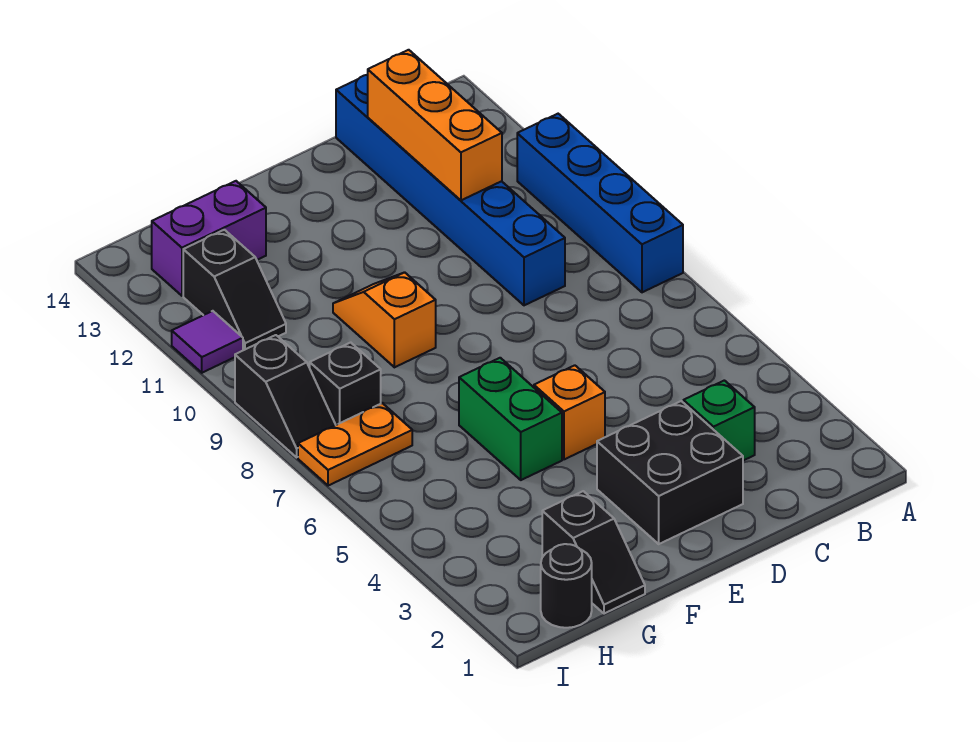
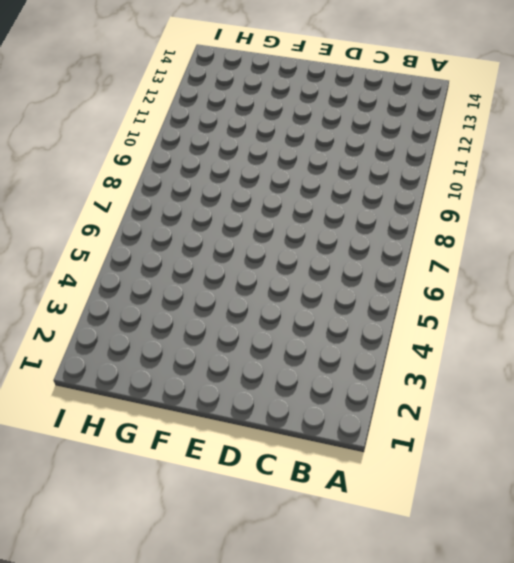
none -> blue brick A8:A11 level 1
none -> green brick C3 level 1
none -> blue brick C9:C14 level 1

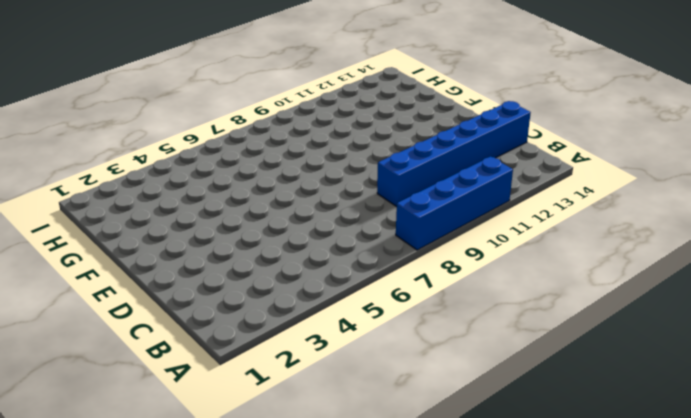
none -> green brick C3 level 1
none -> black brick D2:E3 level 1
none -> orange brick E5 level 1

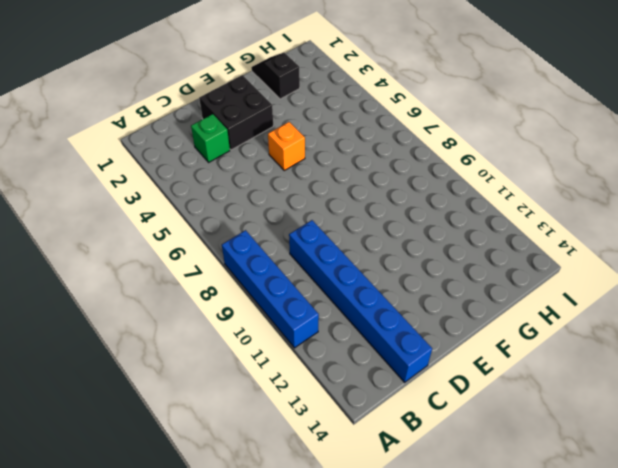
none -> green brick F5:F6 level 1
none -> orange slope F9:F10 level 1 top 9
none -> purple brick G13:H13 level 1

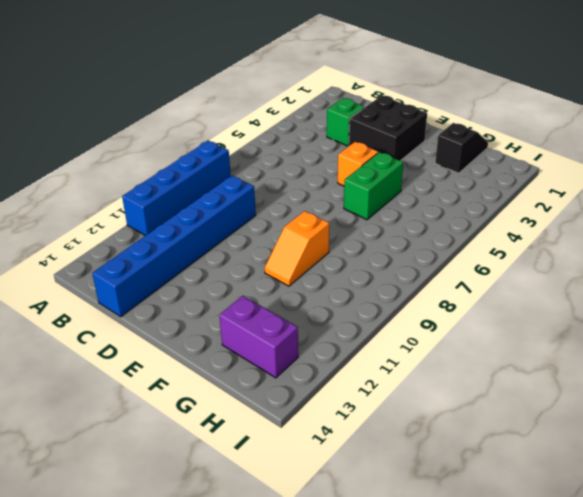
none -> black round brick H1 level 1
none -> orange plate H7:I7 level 1
none -> black brick H8 level 1

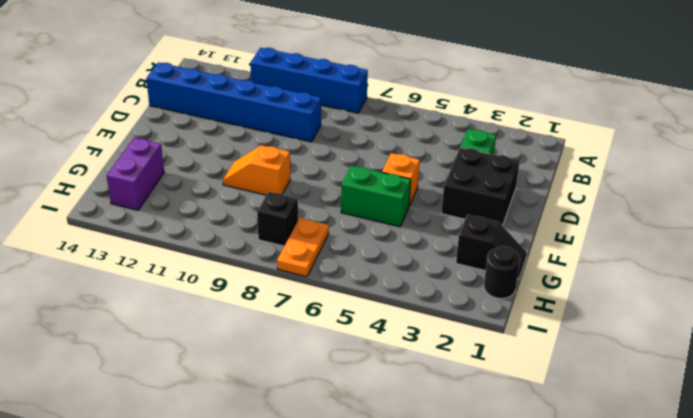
none -> black slope H11:H12 level 1 top 12
none -> black slope I8:I9 level 1 top 9
none -> purple tile I11 level 1

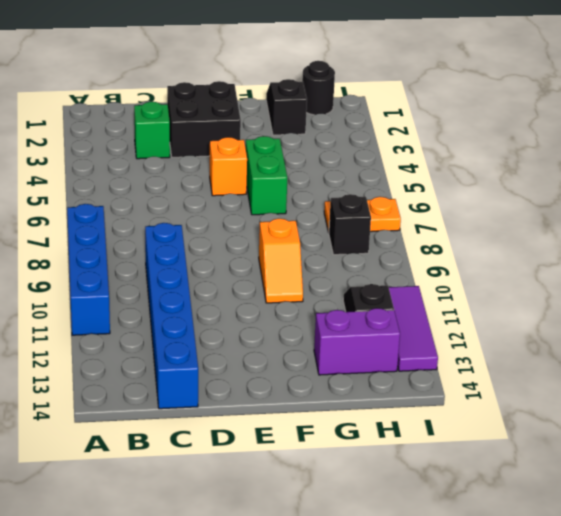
purple tile I11:I13 level 1 -> purple tile I11 level 1
none -> black slope I8:I9 level 1 top 9
none -> orange brick C11:C13 level 2

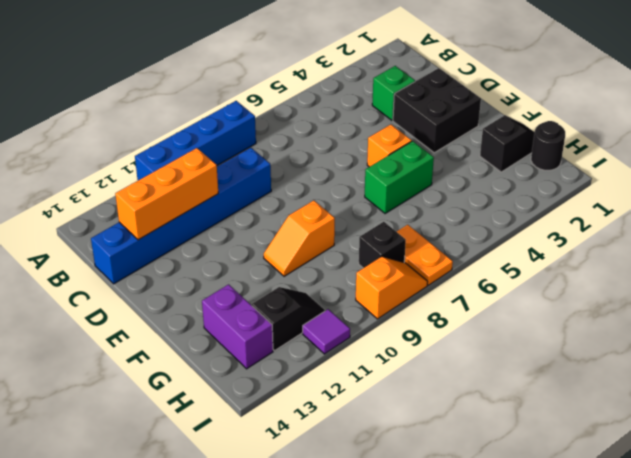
orange slope I8:I9 level 1 top 9 -> black slope I8:I9 level 1 top 9

